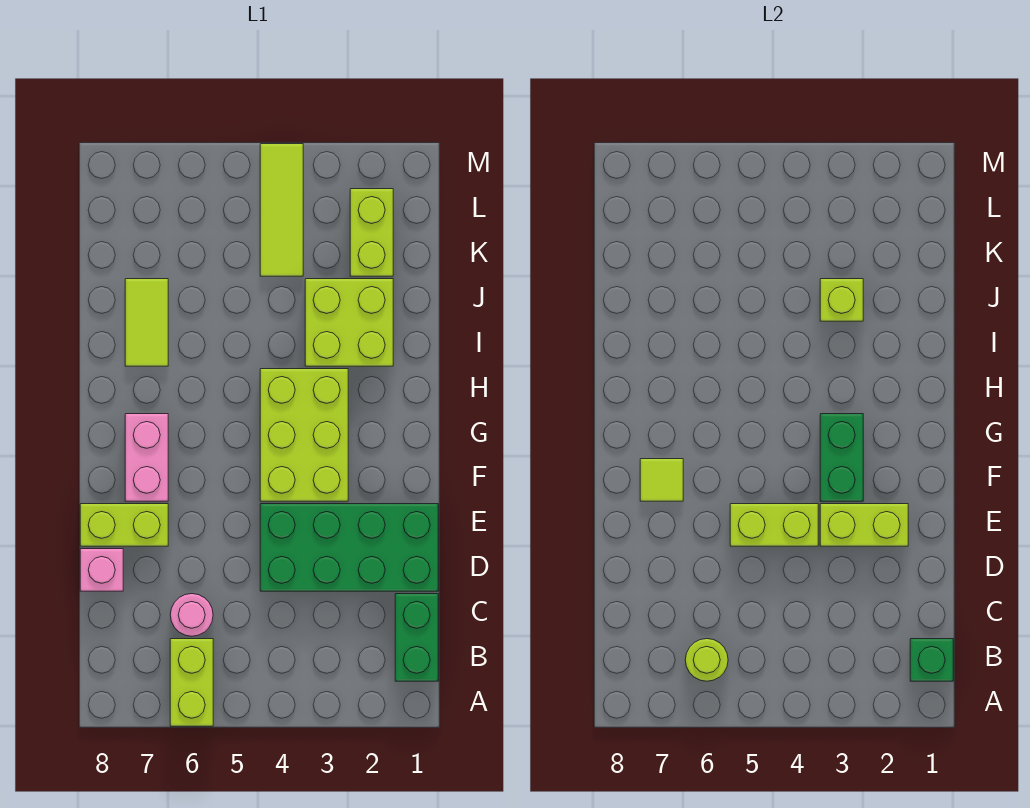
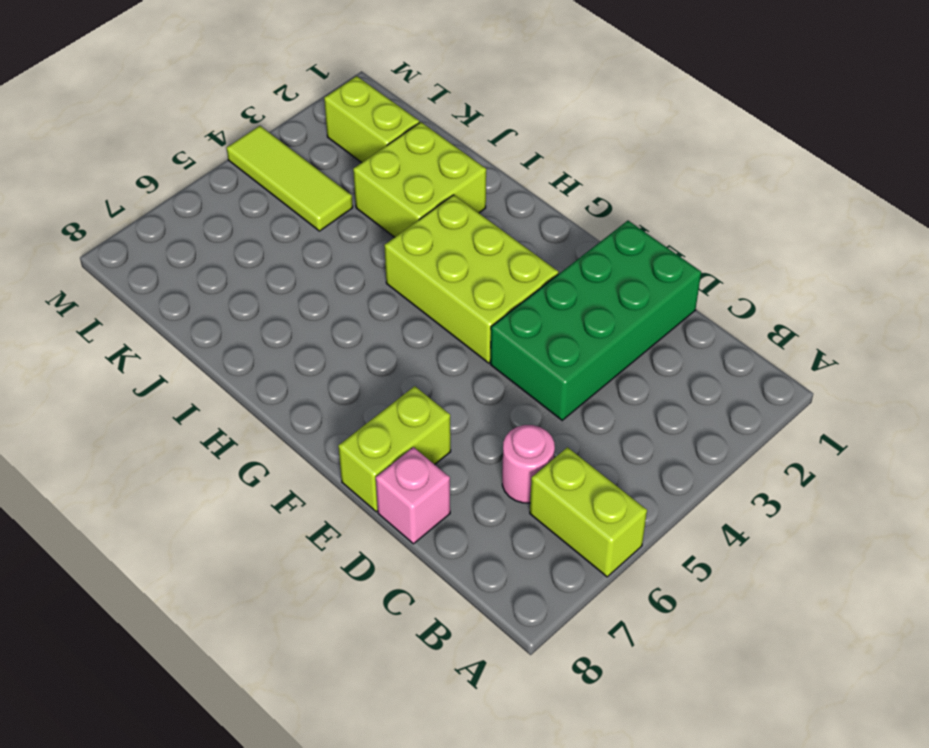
none -> green brick B1:C1 level 1
none -> pink brick F7:G7 level 1
none -> lime tile I7:J7 level 1

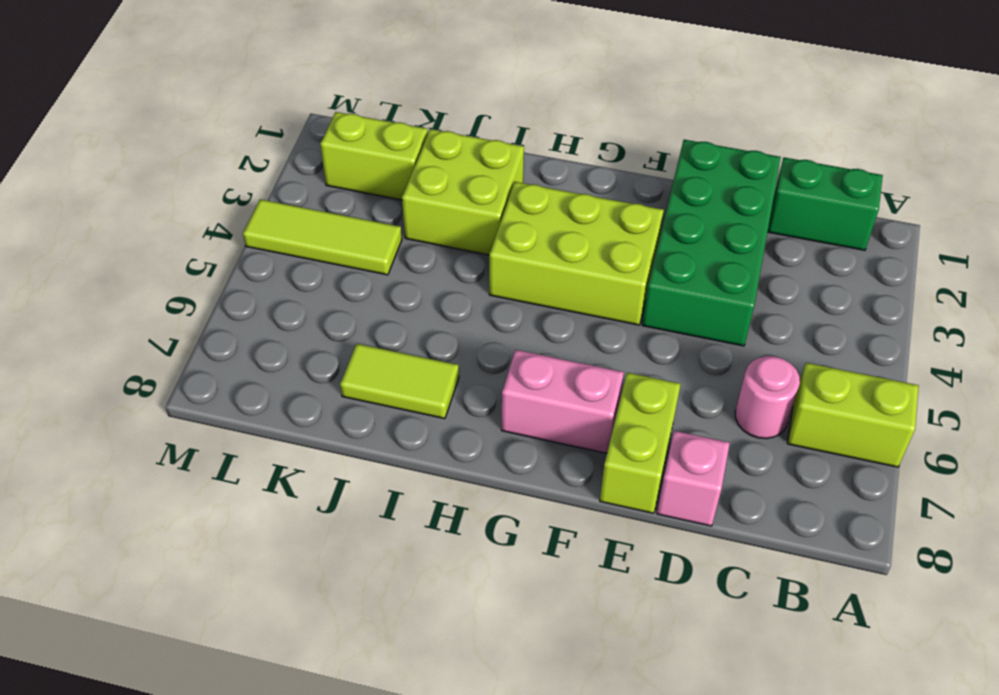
none -> green brick B1 level 2
none -> lime round brick B6 level 2
none -> lime brick E2:E3 level 2

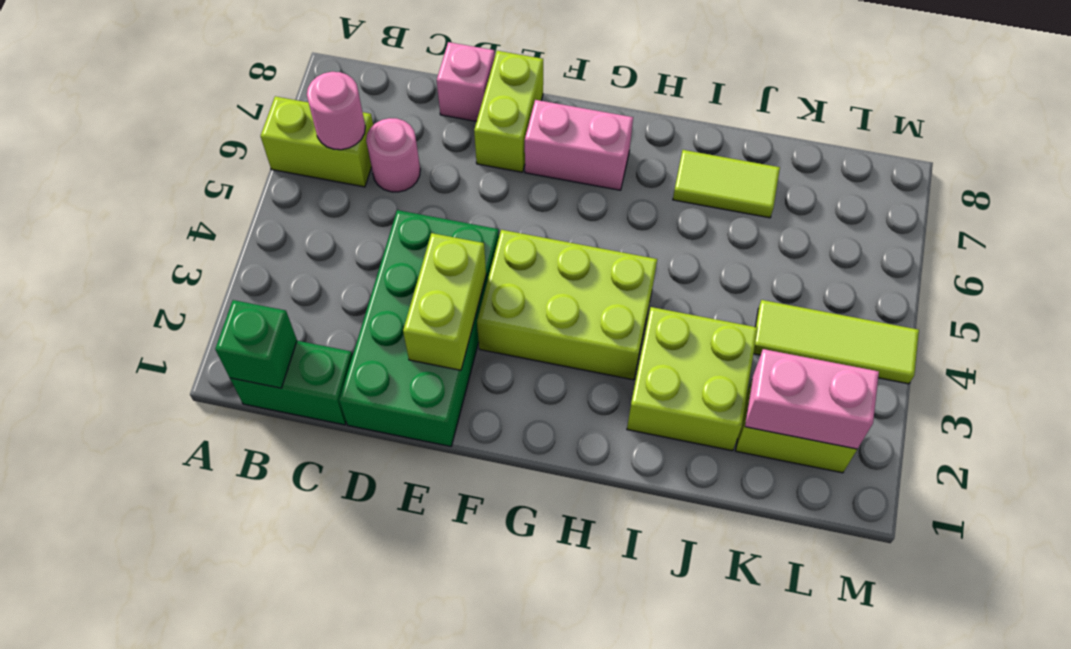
pink round brick B6 level 2 -> lime round brick B6 level 2
pink brick K2:L2 level 2 -> none
none -> lime brick E4:E5 level 2
none -> green brick F3:G3 level 2
none -> lime tile F7 level 2

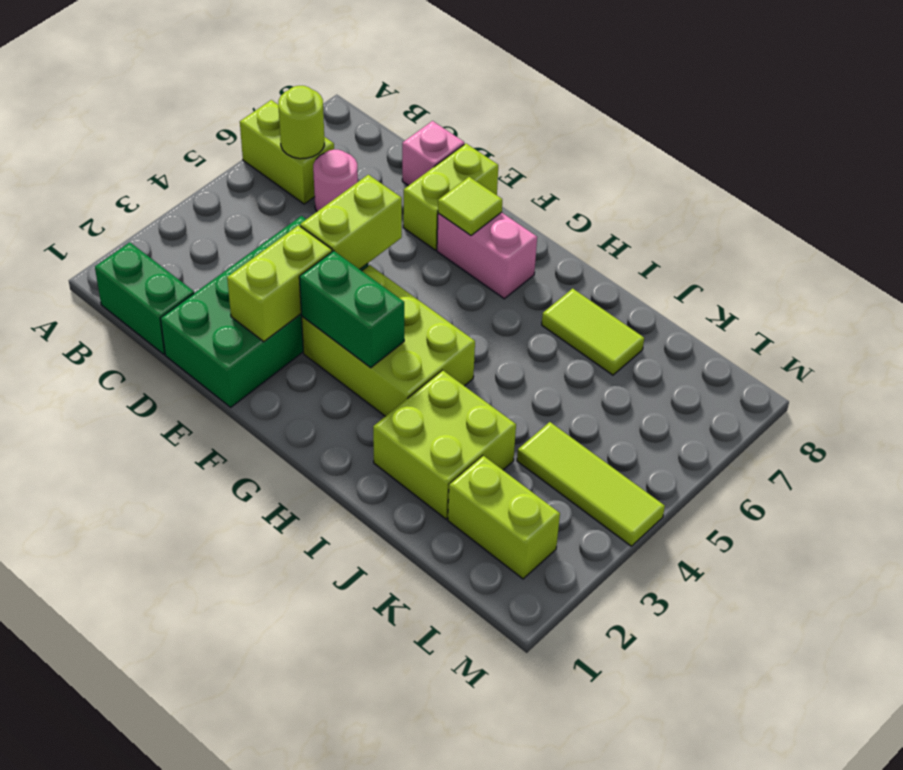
none -> green brick B1 level 2
none -> lime brick J3 level 2

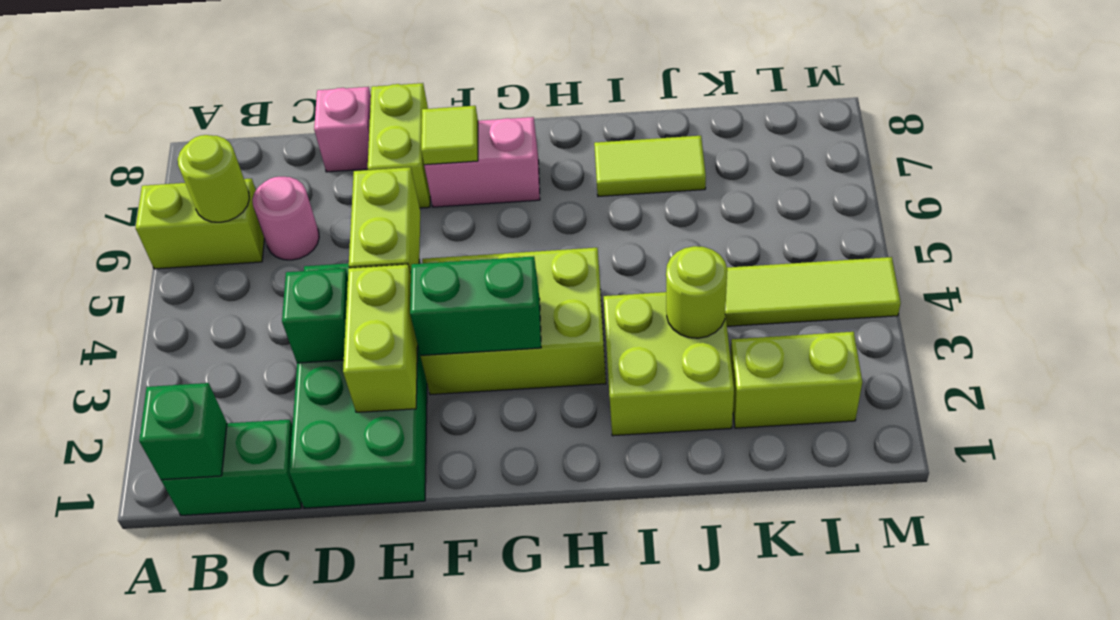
green brick D3 level 2 -> none
lime round brick J3 level 2 -> lime brick J3 level 2

